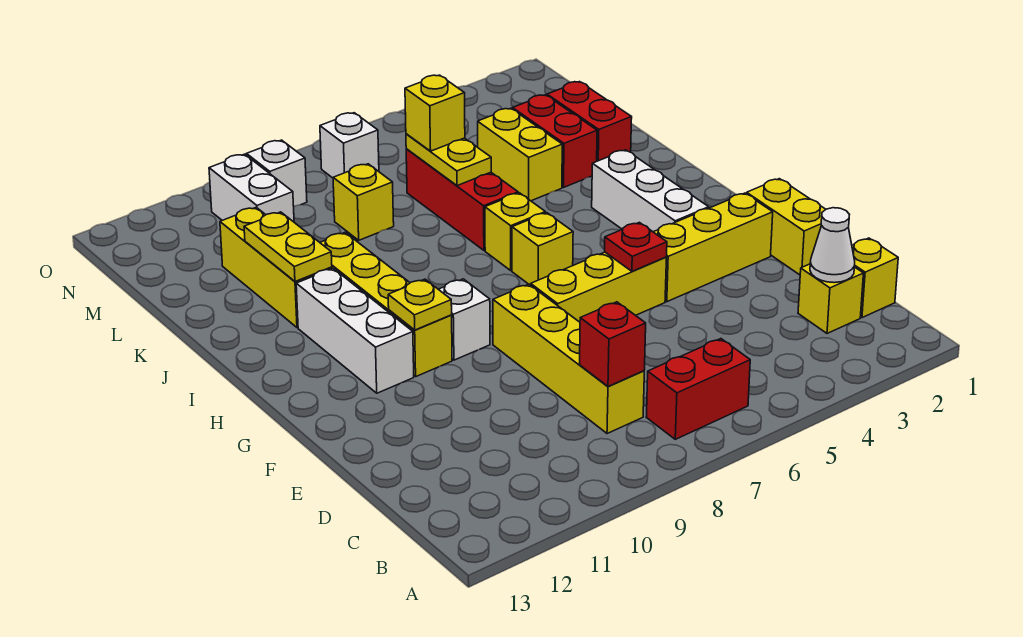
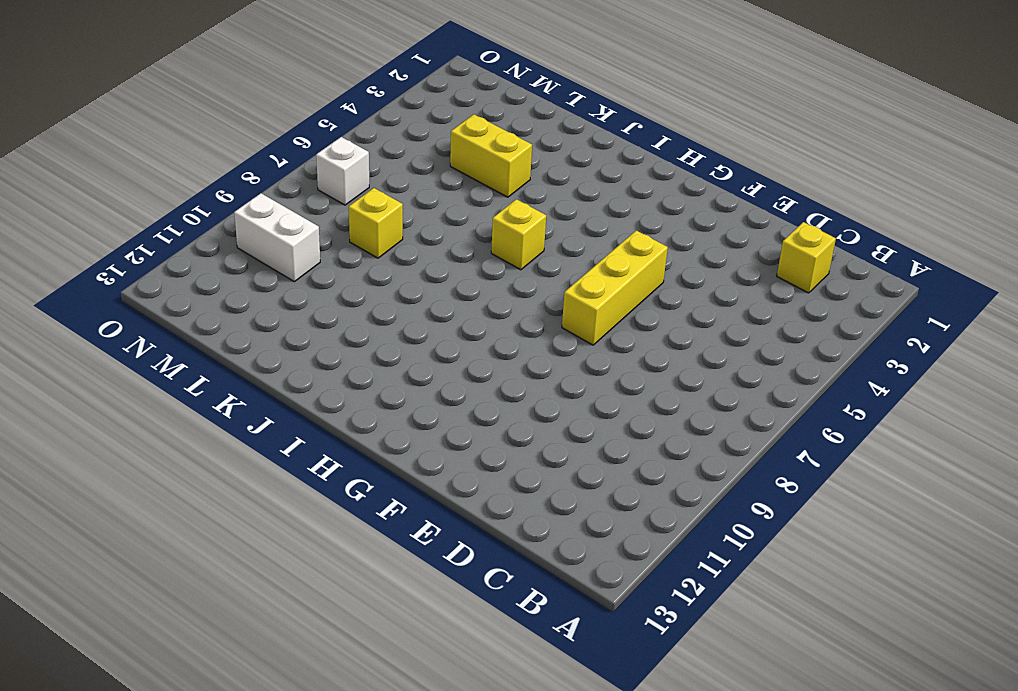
none -> red brick B6:B7 level 1
none -> yellow brick C1 level 1
none -> yellow brick C8:F8 level 1

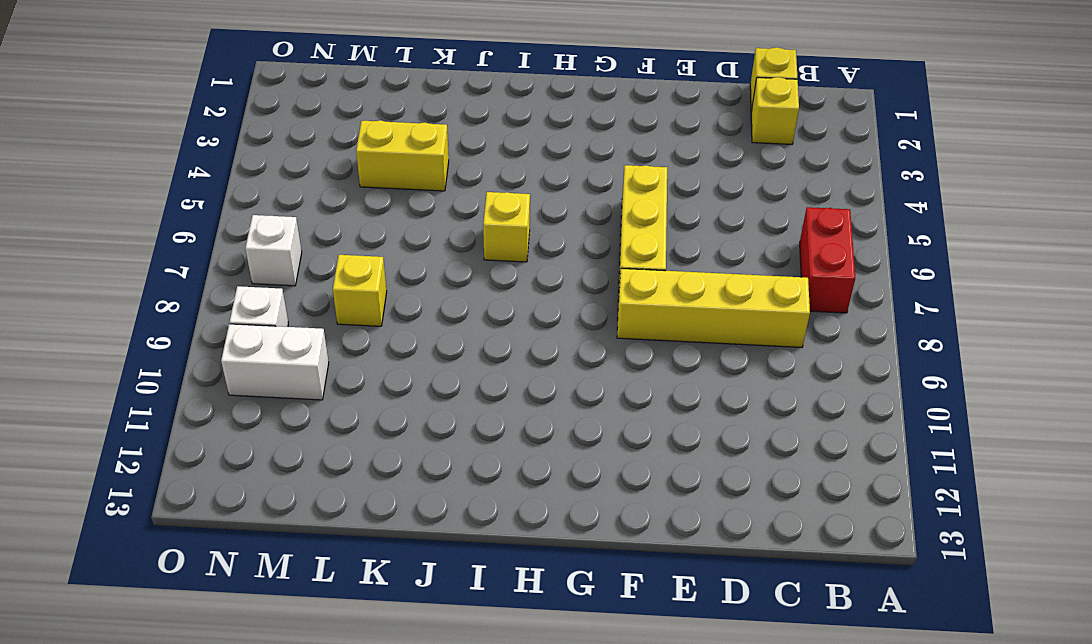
none -> yellow brick E1:F1 level 1
none -> yellow brick F2:F4 level 1
none -> white brick G3:I3 level 1

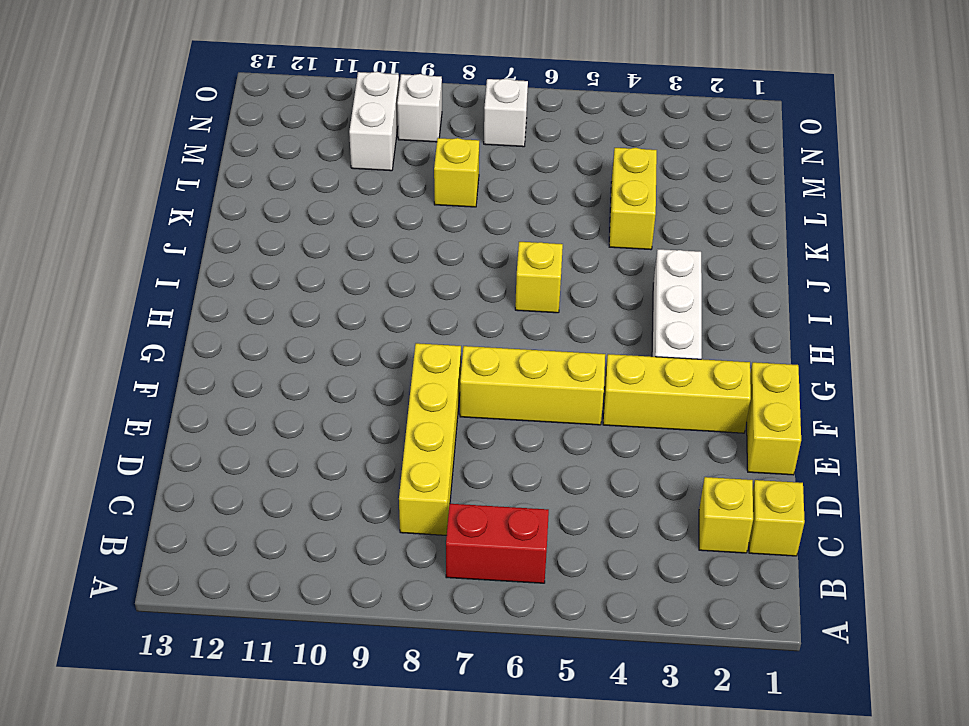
none -> white brick G9 level 1
none -> yellow brick G10:J10 level 1
none -> white brick G11:I11 level 1

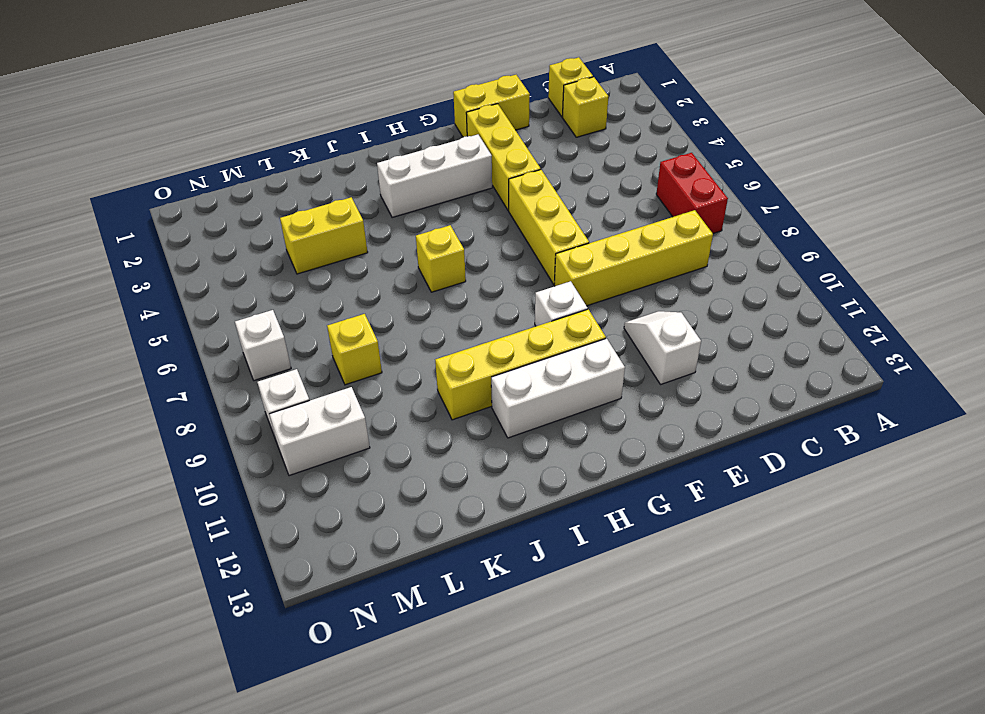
white slope E10:E11 level 1 top 11 -> none
none -> yellow brick H6 level 1
none -> red brick J6:L6 level 1
none -> yellow brick J11:L11 level 1

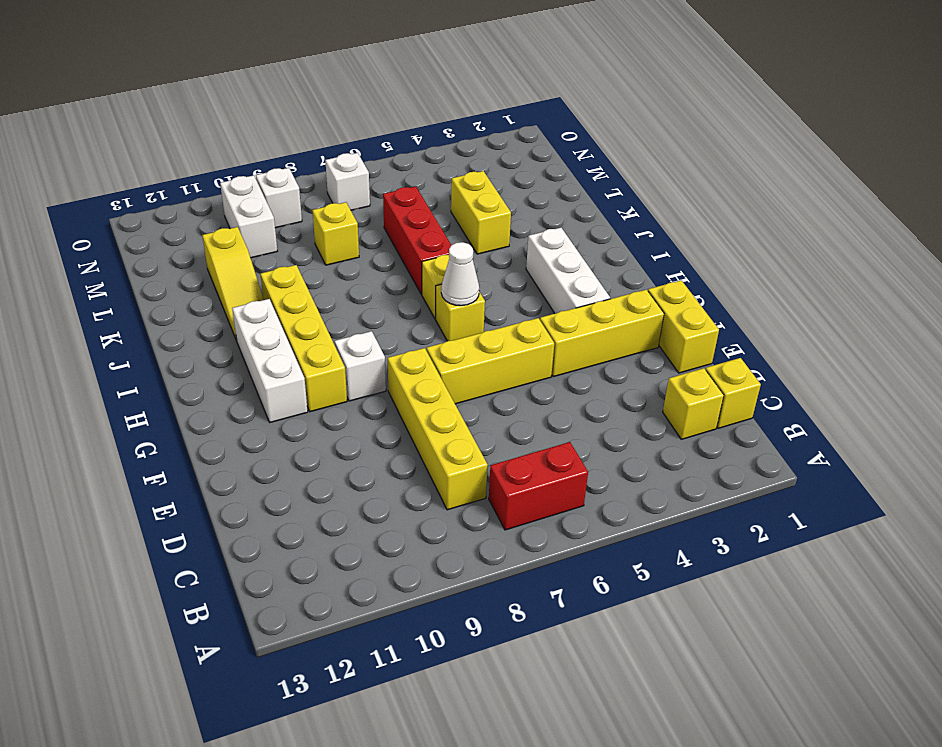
white cone H6 level 2 -> white cone C2 level 2
yellow slope J11:L11 level 1 top L -> yellow brick J11:L11 level 1
none -> red brick K2:L2 level 1
none -> red brick K3:L3 level 1
none -> red brick C8 level 2

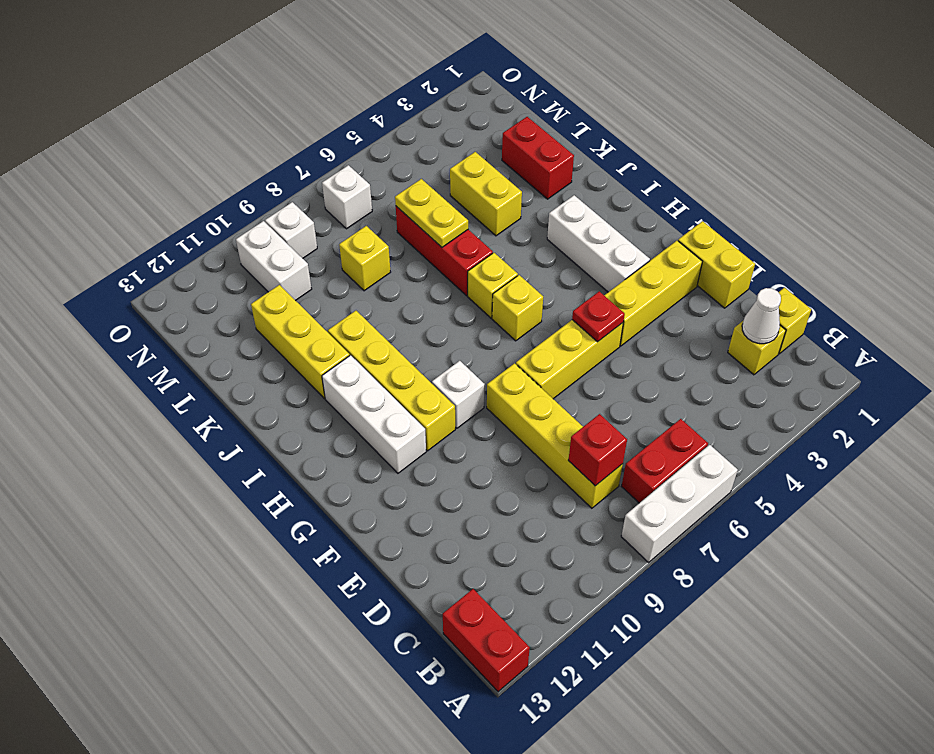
white brick A6:A8 level 1 -> none
red brick A13:B13 level 1 -> red brick K3:L3 level 1
none -> yellow plate G10 level 2
none -> yellow plate J11:K11 level 2
none -> yellow brick L6 level 3

